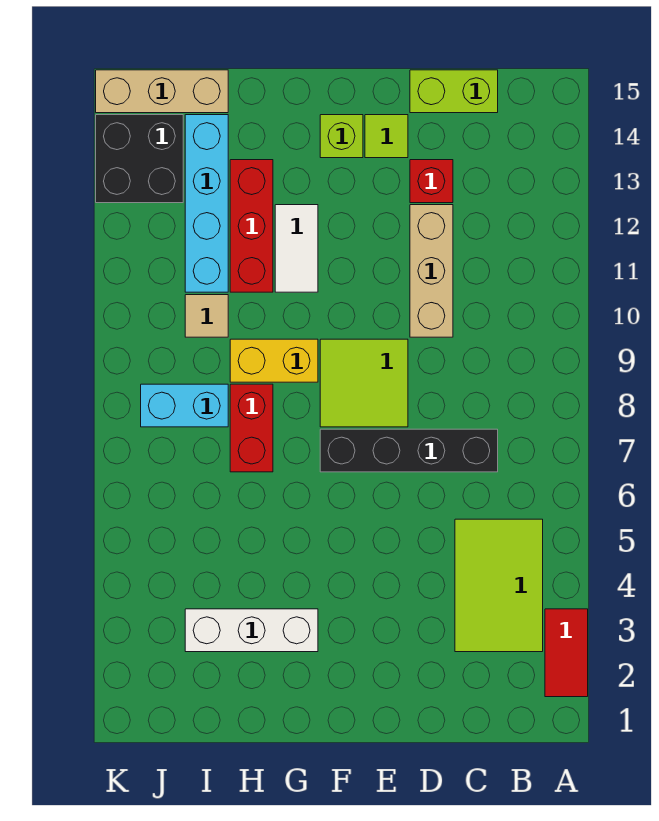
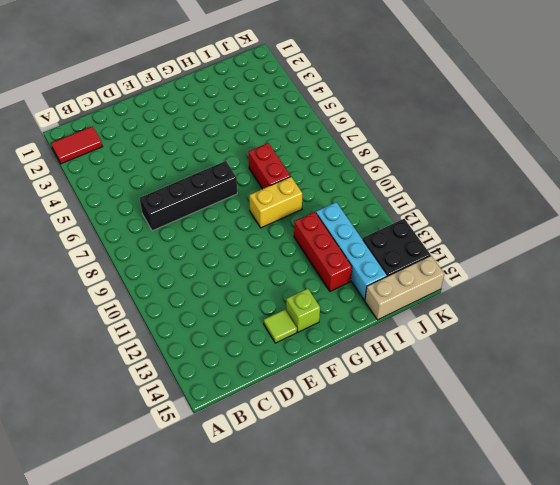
red tile A2:B2 level 1 -> red tile A2:A3 level 1
none -> lime tile B3:C5 level 1
none -> lime brick C15:D15 level 1
none -> tan brick D10:D12 level 1

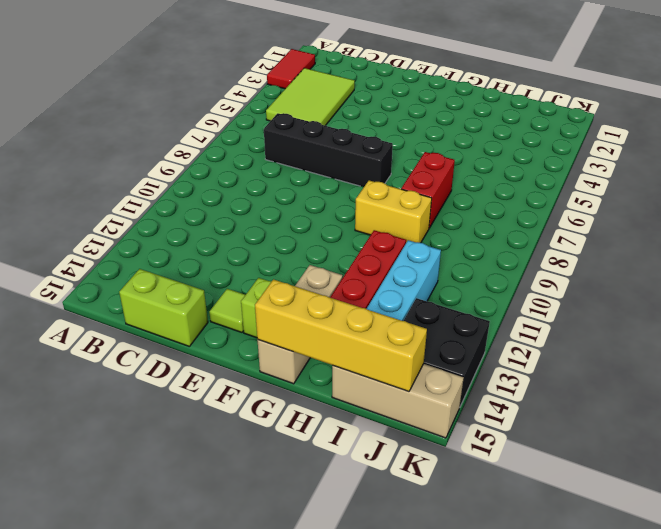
tan brick G13:G15 level 1 -> tan brick D10:D12 level 1
yellow brick G15:J15 level 2 -> none
none -> red brick D13 level 1
none -> lime tile E8:F9 level 1
none -> white brick G3:I3 level 1

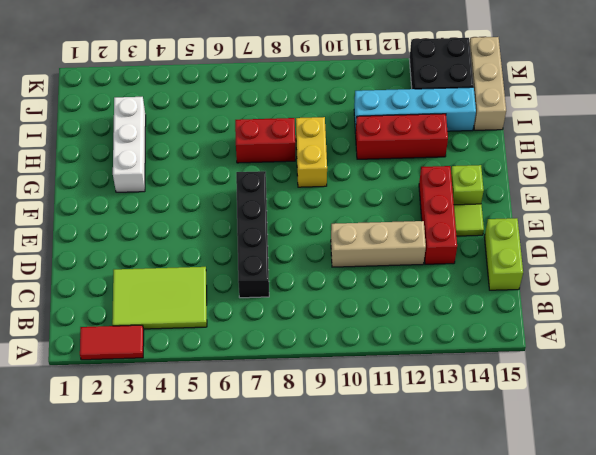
red brick D13:F13 level 1 -> red brick D13 level 1
none -> lime tile E8:F9 level 1
none -> white tile G11:G12 level 1
none -> cyan brick I8:J8 level 1

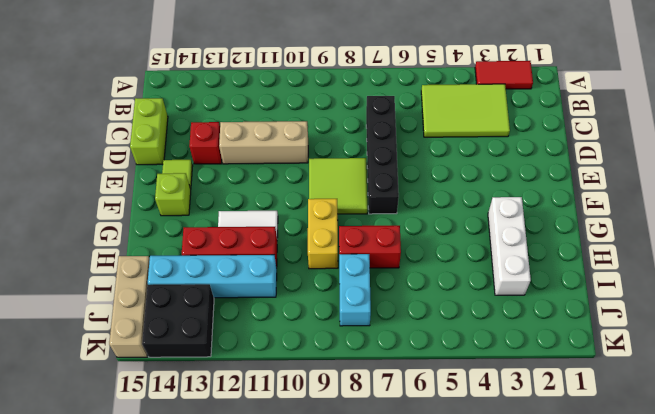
none -> tan tile I10 level 1

